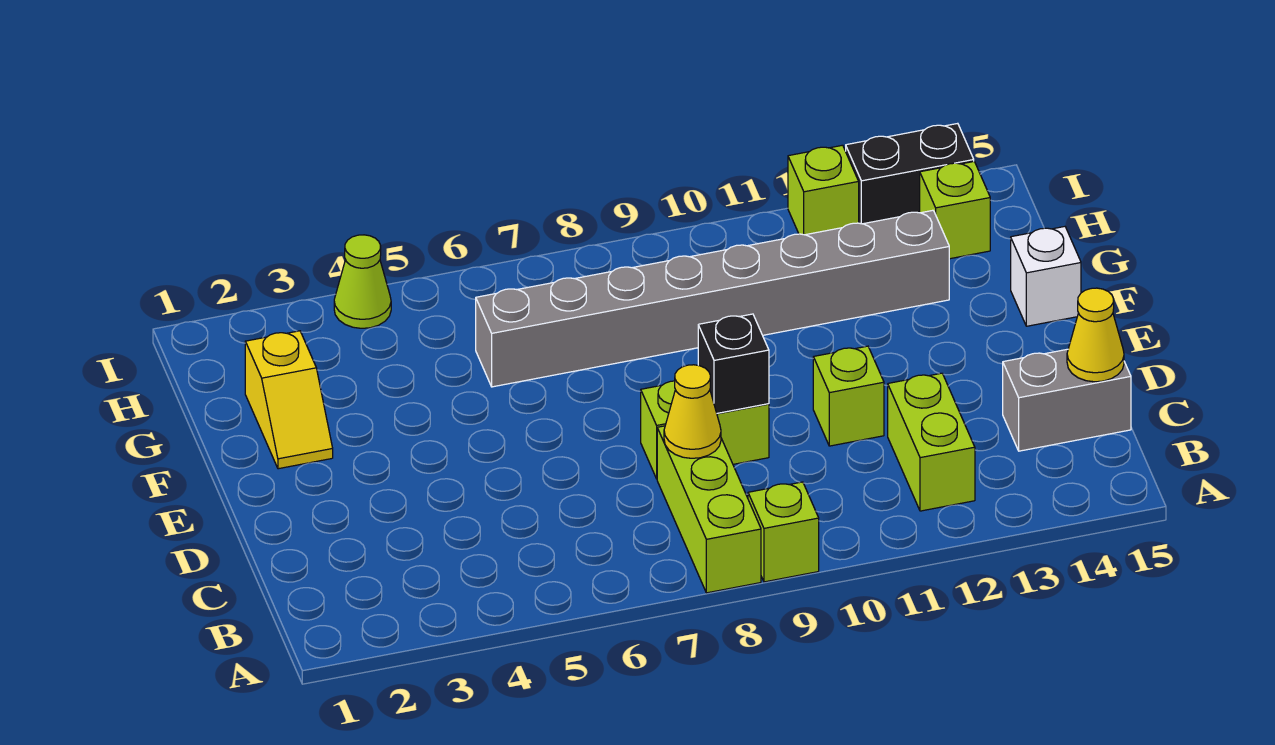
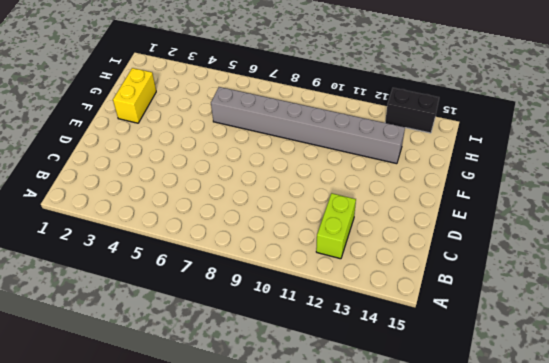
yellow brick F2:G2 level 1 -> yellow slope F2:G2 level 1 top G
none -> lime brick A8:C8 level 1
none -> lime brick A9 level 1
none -> grey brick C14:C15 level 1

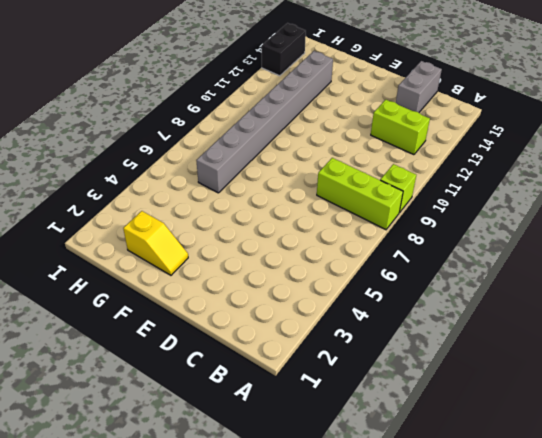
none -> lime brick D8:D9 level 1
none -> lime brick D11 level 1
none -> white brick F15 level 1

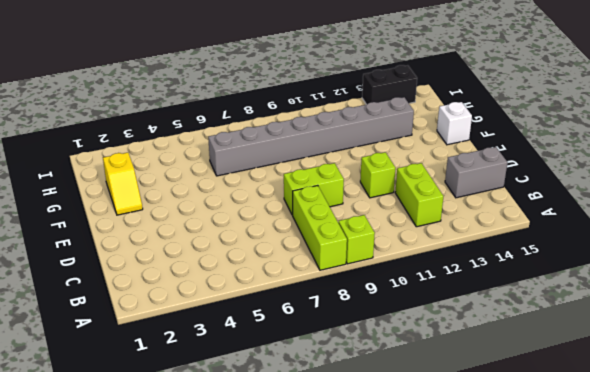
none -> lime brick H14 level 1
none -> lime cone I4 level 1
none -> lime brick I12 level 1

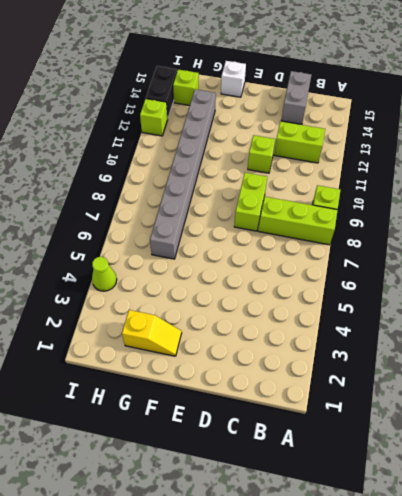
none -> yellow cone C8 level 2
none -> yellow cone C15 level 2
none -> black brick D9 level 2

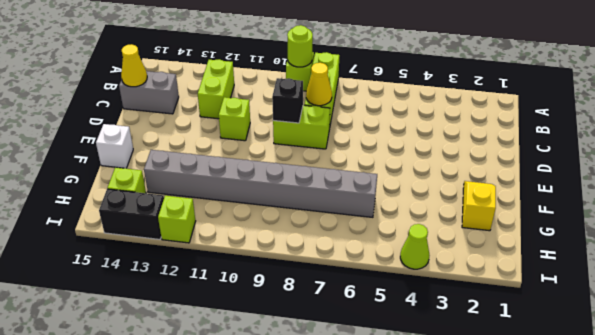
lime round brick A9 level 2 -> none

